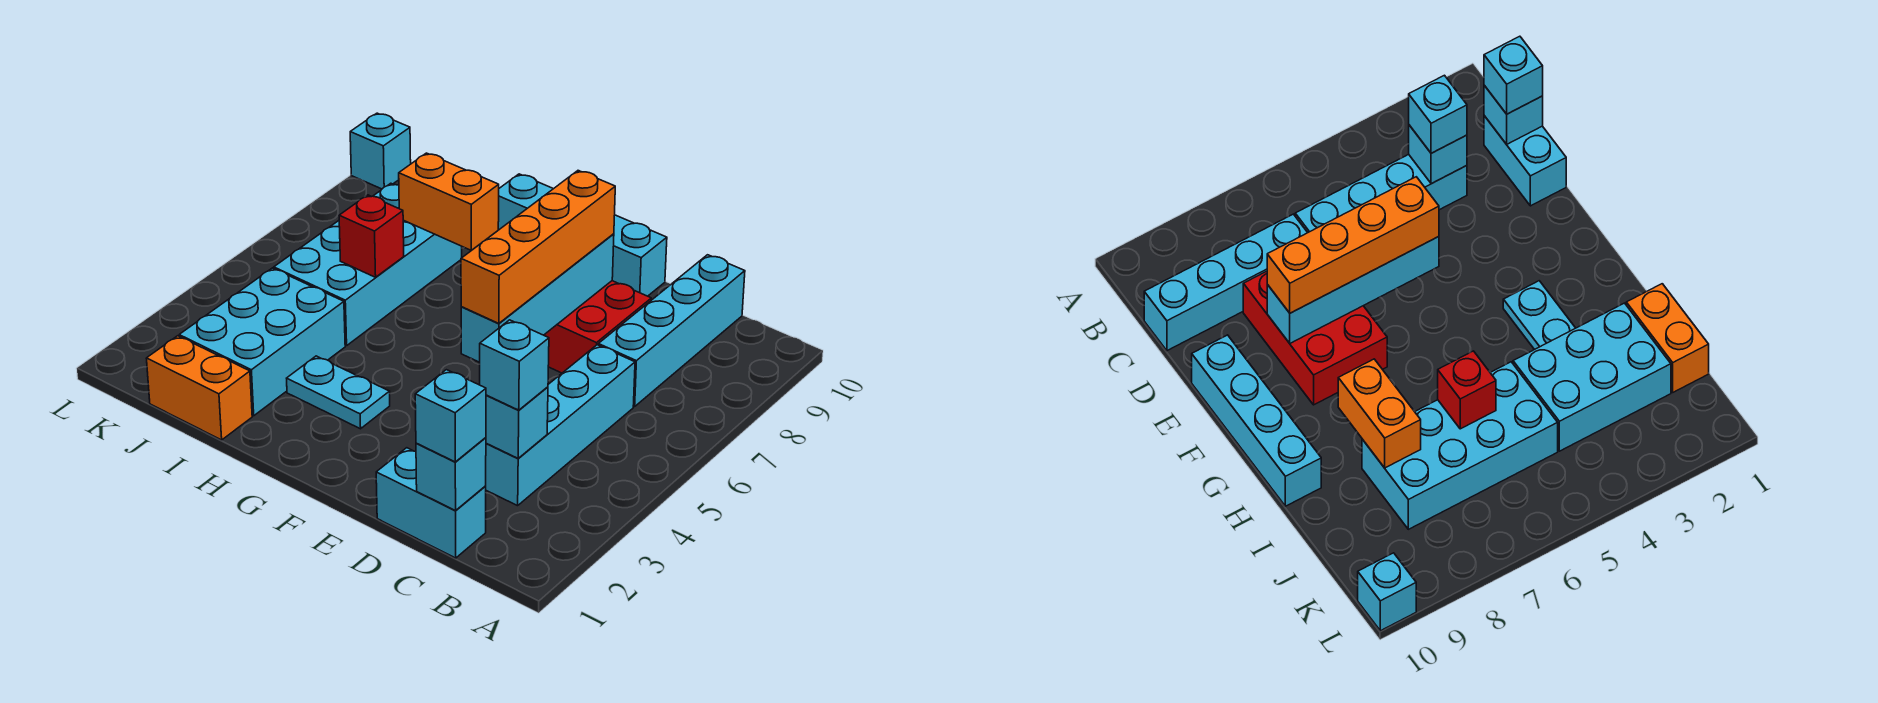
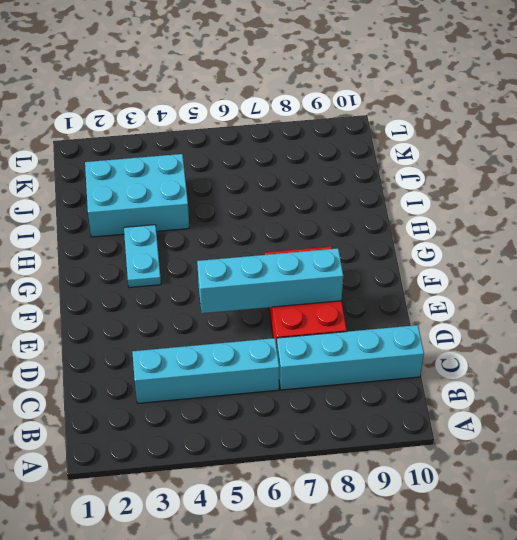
none -> cyan brick C1:D1 level 1
none -> cyan brick E10:H10 level 1
none -> orange brick I1:J1 level 1

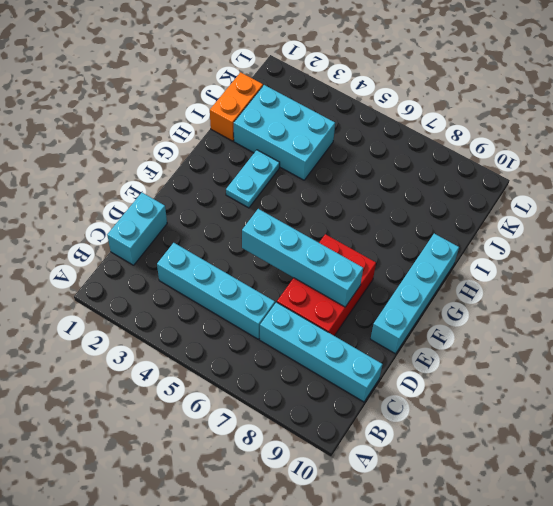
none -> cyan brick I5:J8 level 1
none -> cyan brick L10 level 1
none -> cyan brick C1 level 2

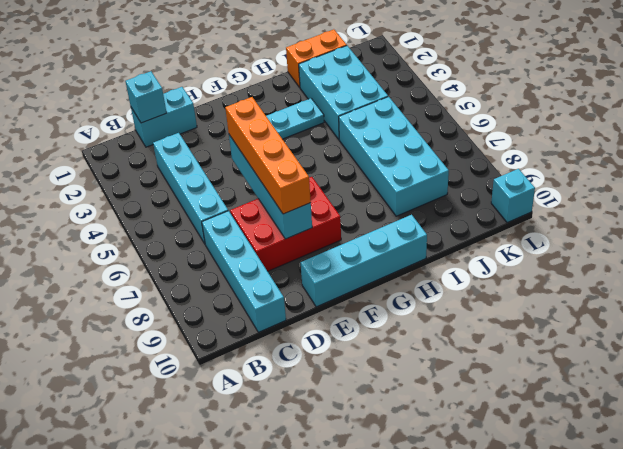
none -> cyan brick C3 level 2
none -> orange brick H8:I8 level 2
none -> red brick I6 level 2

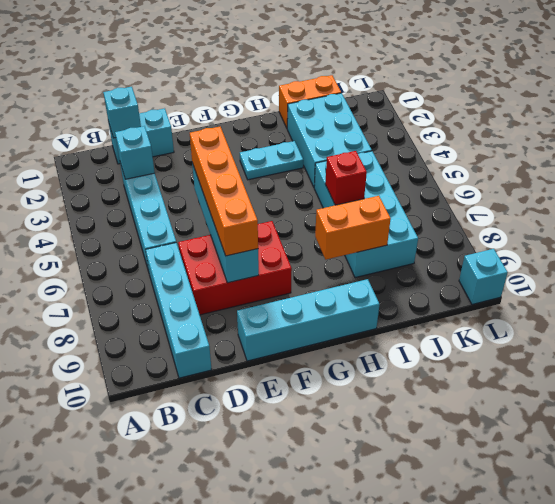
none -> cyan brick C1 level 3
none -> cyan brick C3 level 3

